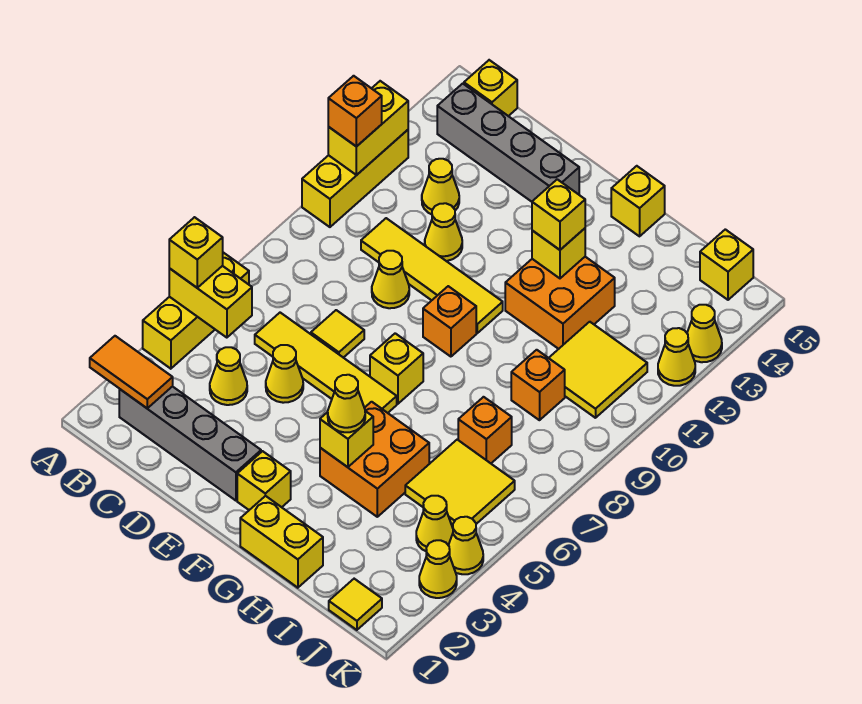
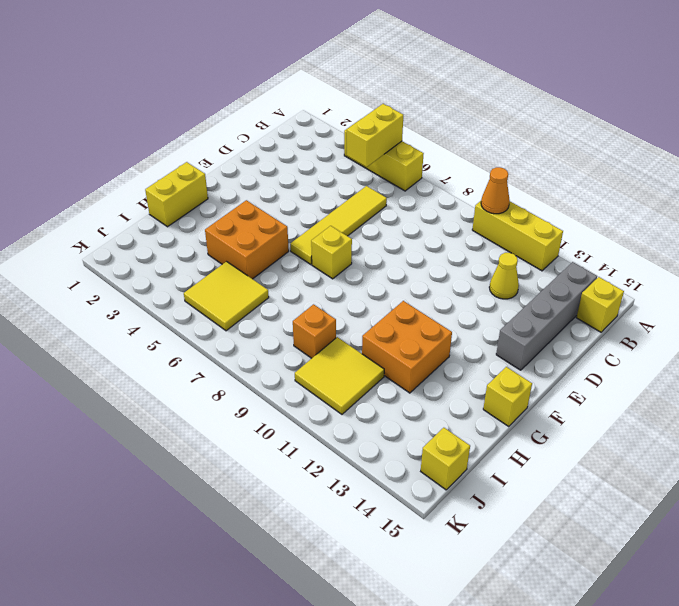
orange cone A10 level 2 -> none
none -> grey brick B2:E2 level 1
none -> yellow cone C4 level 1
none -> yellow tile C10:F10 level 1
none -> yellow cone D5 level 1

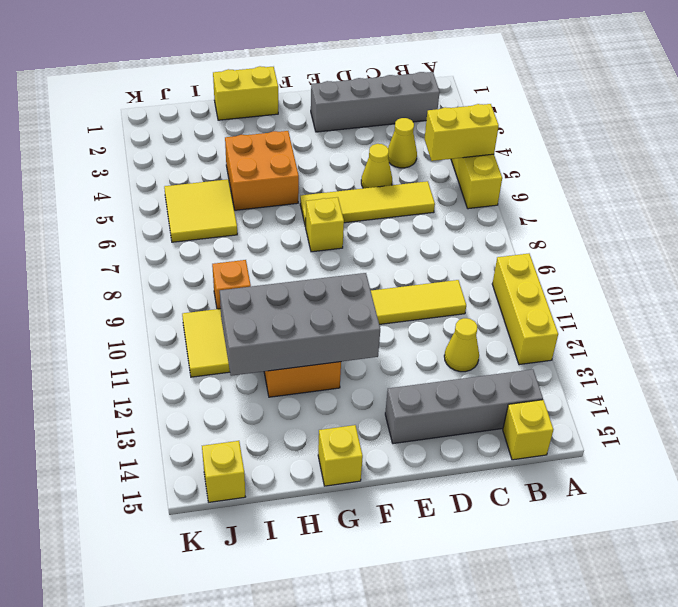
grey brick F11:I12 level 2 -> yellow brick G12 level 2
none -> yellow tile D7 level 1
none -> yellow cone D9 level 1
none -> yellow cone D11 level 1
none -> yellow brick F2 level 1

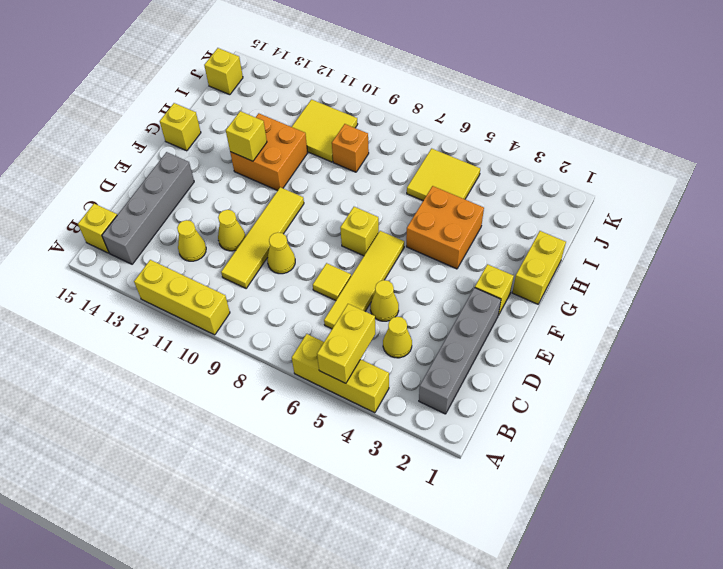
none -> orange brick F9 level 1
none -> orange brick I7 level 1
none -> yellow tile J1 level 1
none -> yellow cone J4 level 1

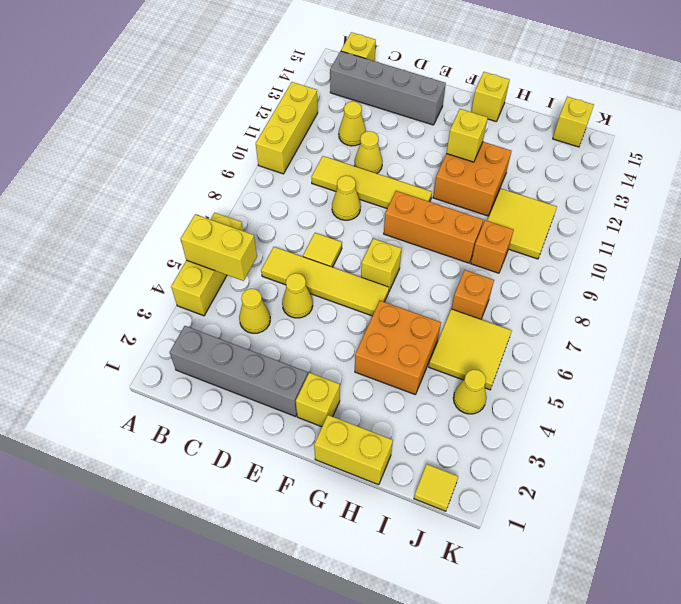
orange brick F9:H9 level 1 -> orange brick F9 level 1
none -> yellow cone K3 level 1
none -> yellow cone K4 level 1
none -> yellow cone K12 level 1
none -> yellow cone K13 level 1

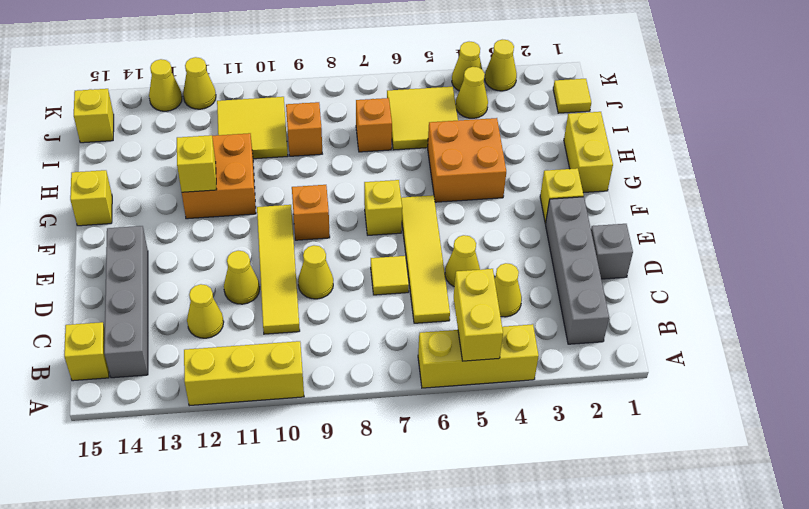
grey brick D1 level 1 -> none
none -> orange tile A2:B2 level 2
none -> yellow brick A11:A12 level 2
none -> yellow brick G4 level 2
none -> yellow brick A5 level 3

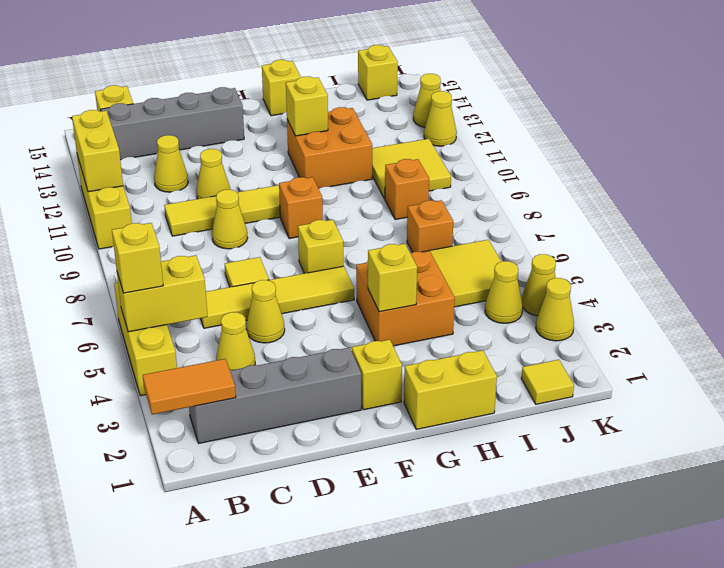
none -> orange brick A11 level 3
none -> yellow cone G4 level 3
none -> yellow brick G12 level 3

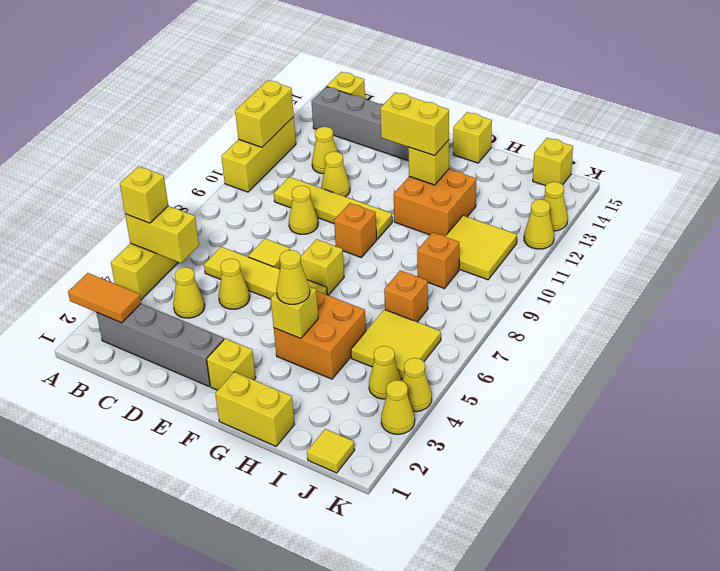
yellow brick F12:G12 level 3 -> yellow brick G12 level 3
none -> orange brick A11 level 3

